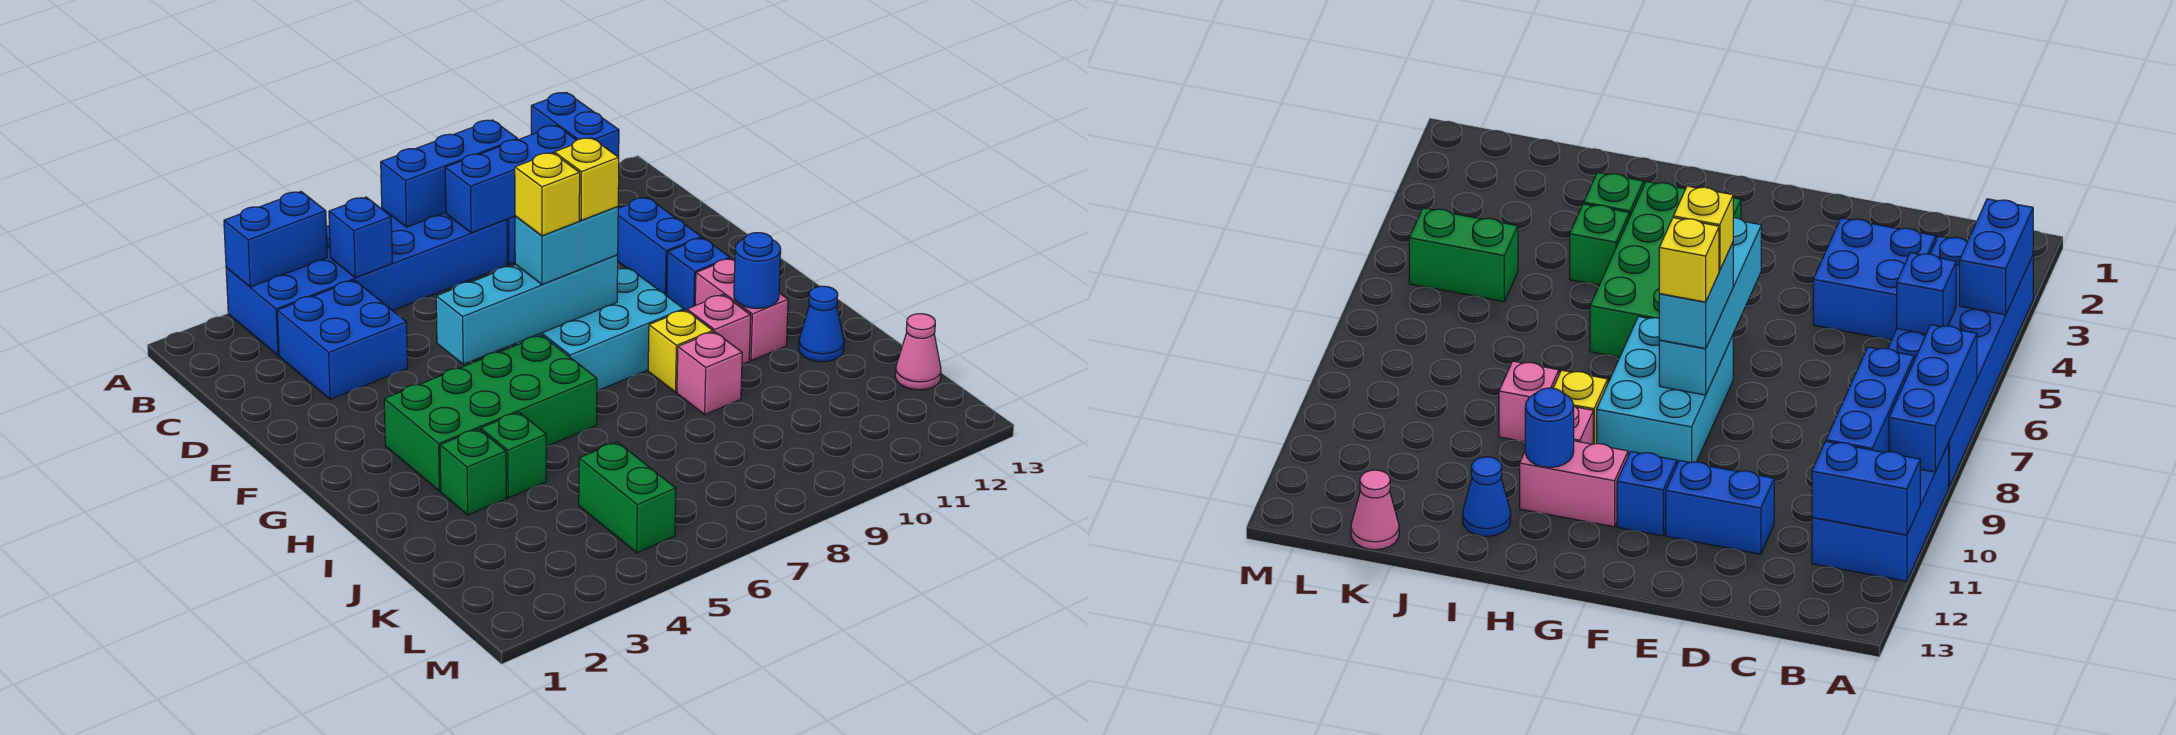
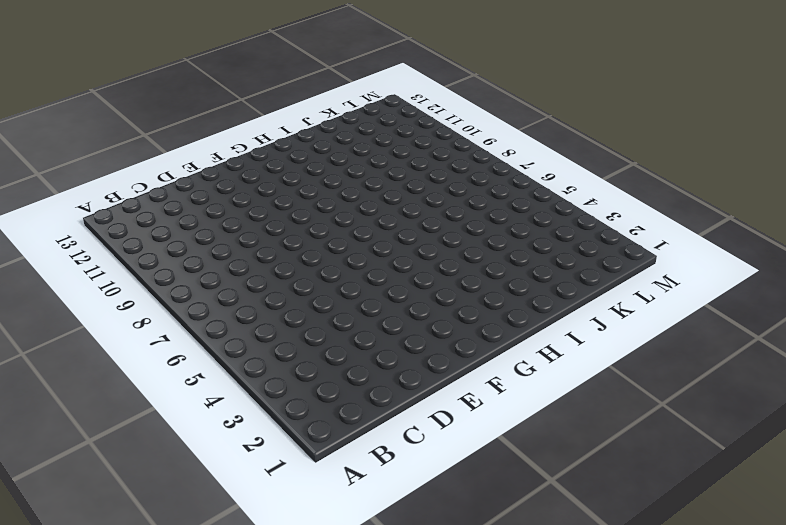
none -> blue brick A3:B8 level 1
none -> blue brick A9:B11 level 1
none -> blue brick C3:D4 level 1

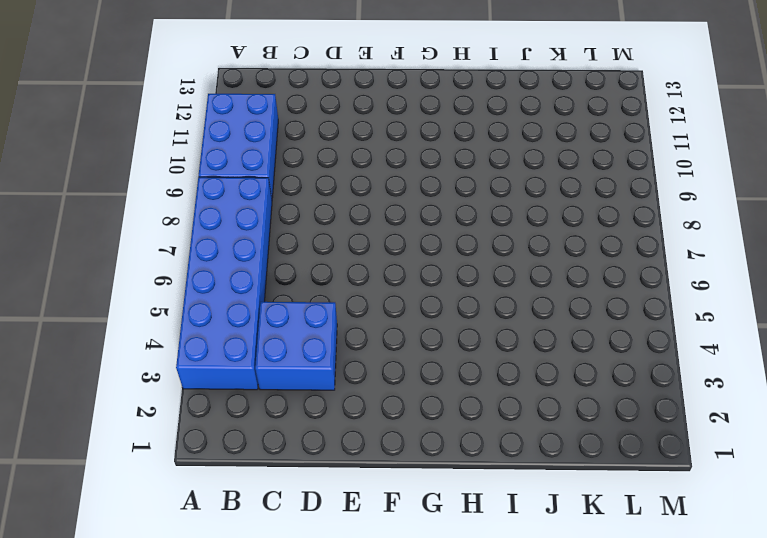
none -> blue brick D11:E11 level 1
none -> cyan brick F7:G9 level 1
none -> blue brick F11 level 1

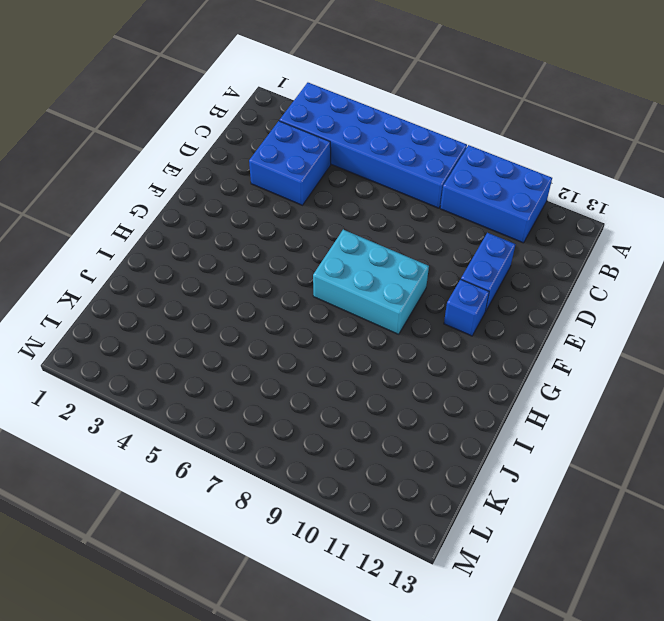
none -> green brick G3:H6 level 1
none -> pink brick G11:H11 level 1
none -> yellow brick H9 level 1

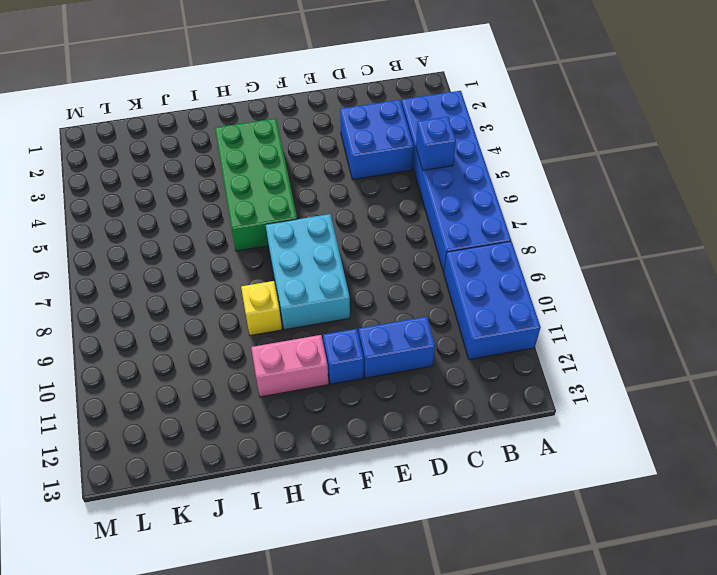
none -> pink brick H10 level 1
none -> green brick I3 level 1
none -> green brick I4 level 1

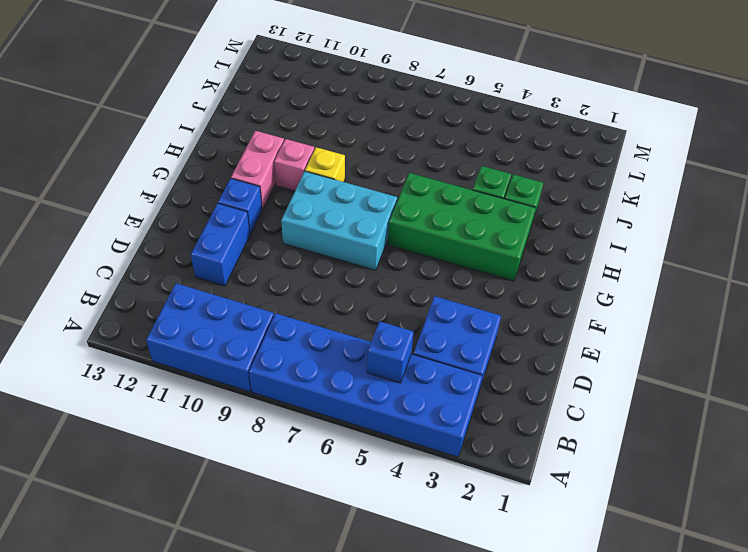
none -> pink brick I9 level 1
none -> blue cone I12 level 1
none -> green brick K5:L5 level 1

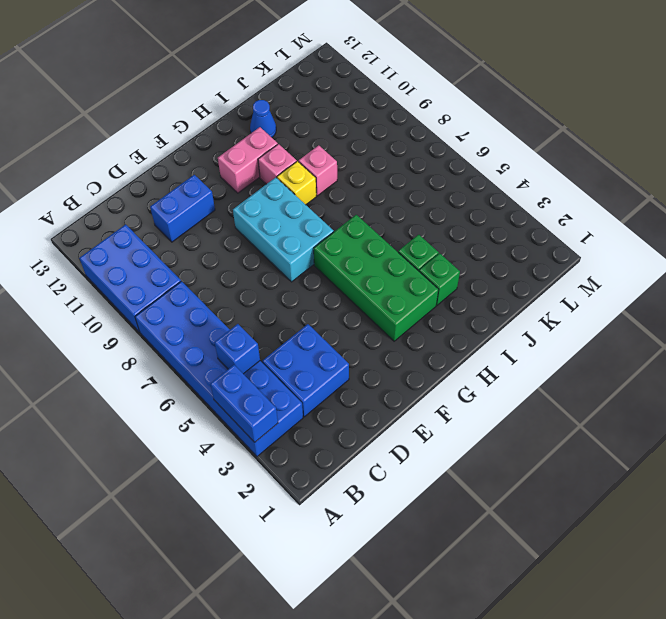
none -> blue brick F11 level 1
none -> green brick K5:L5 level 1
none -> pink cone K13 level 1

